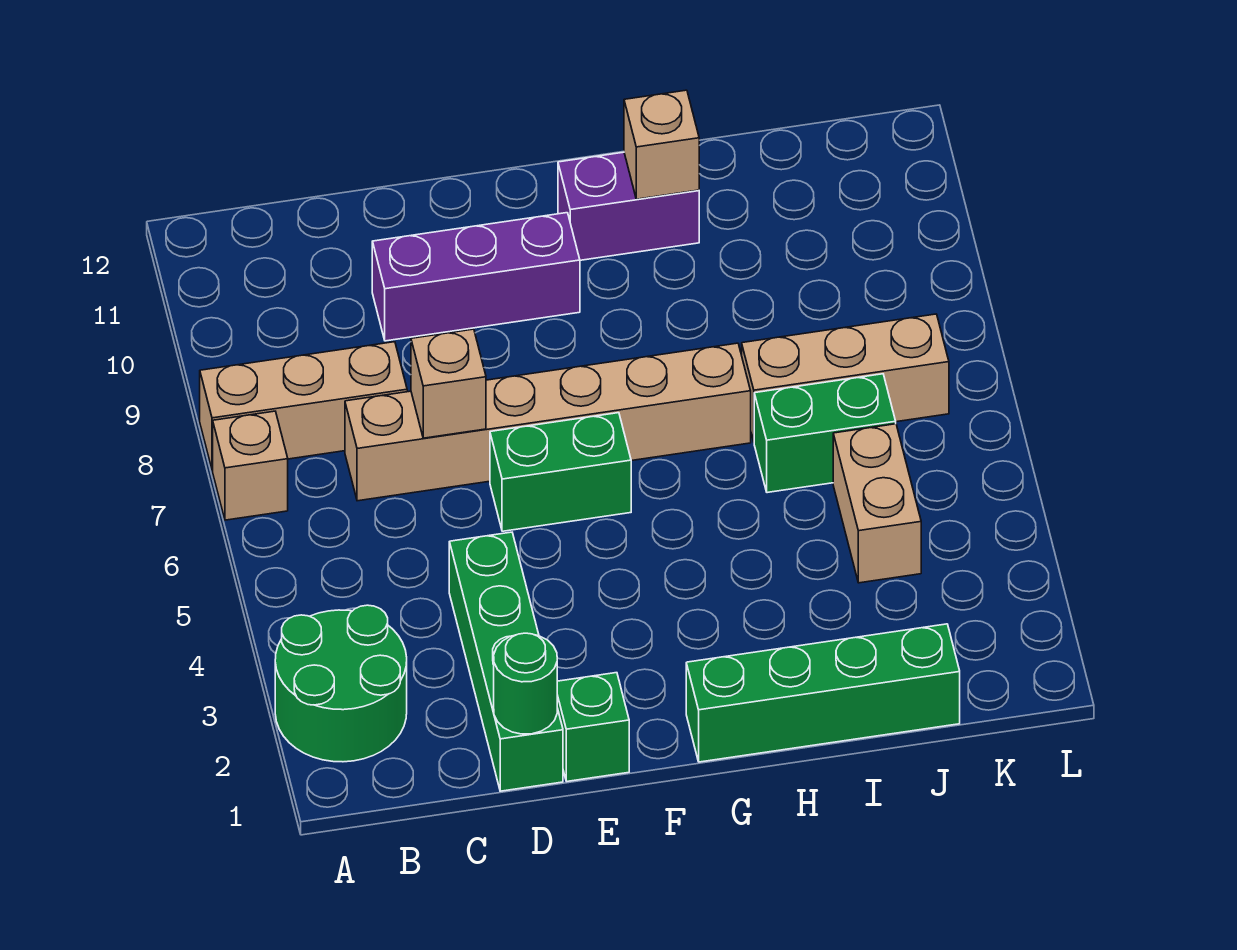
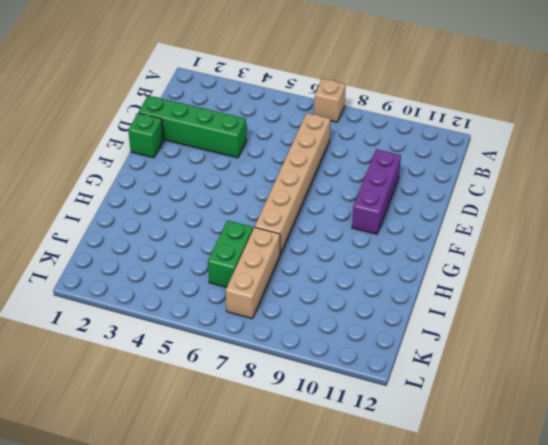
none -> green round brick A2:B3 level 1
none -> tan brick A8:C8 level 1
none -> green brick E6:F6 level 1

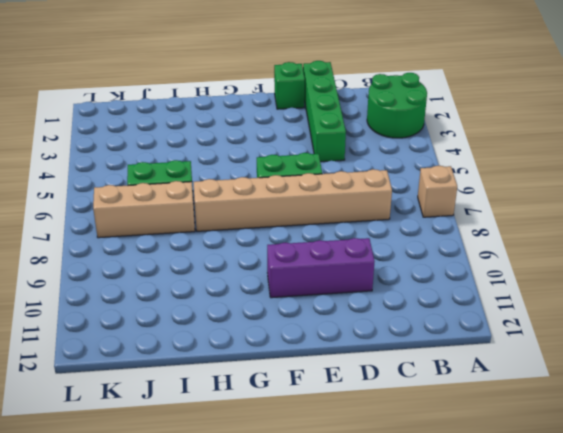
none -> tan brick A8:C8 level 1
none -> green brick G1:J1 level 1
none -> purple brick G11:H11 level 1

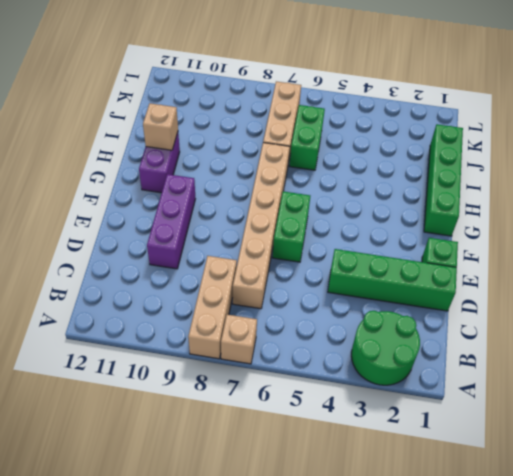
none -> tan brick J4:J5 level 1
none -> green round brick D1 level 2
none -> tan brick D7 level 2

